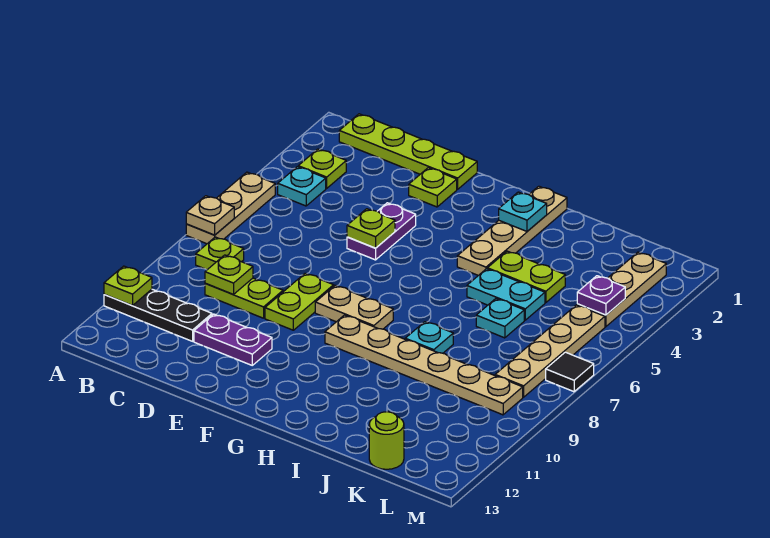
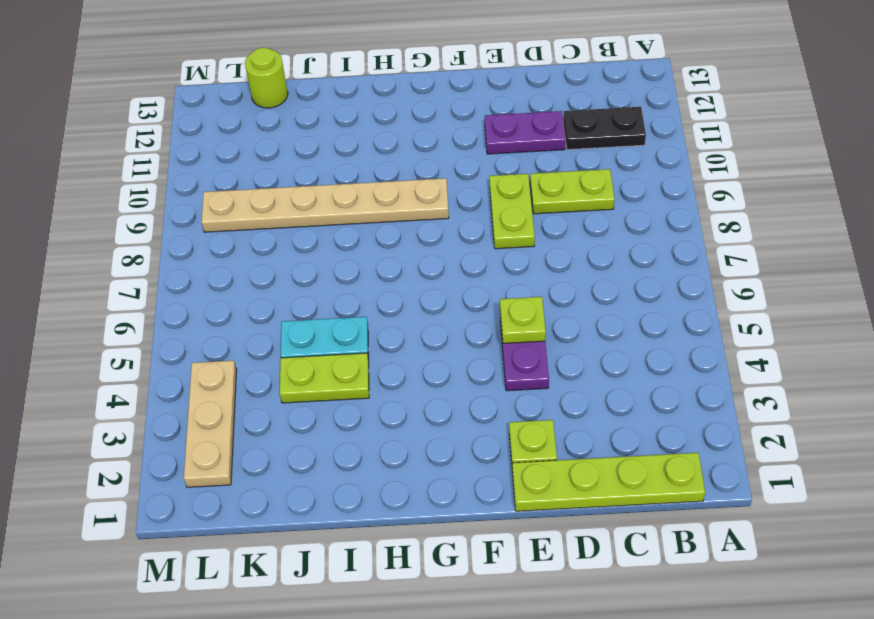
black plate B11:C11 level 1 -> black plate A11:C11 level 1
none -> tan plate A5:A7 level 1
none -> lime plate B3 level 1
none -> cyan plate B4 level 1

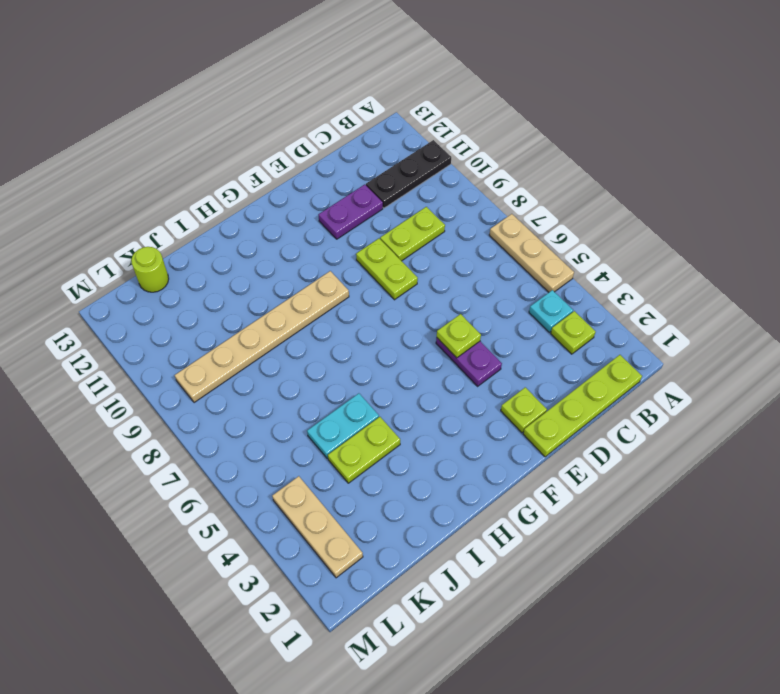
none -> lime plate B8 level 1
none -> tan plate F8:G8 level 1
none -> tan plate H1:H4 level 1

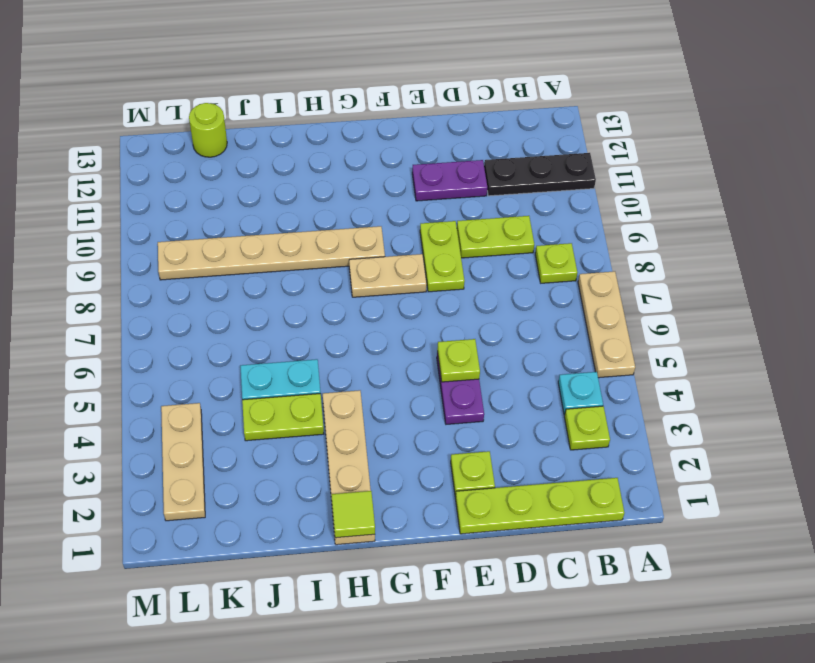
lime tile H1 level 2 -> none
none -> cyan plate I8 level 1
none -> cyan plate J6 level 1
none -> tan plate L5:L8 level 1

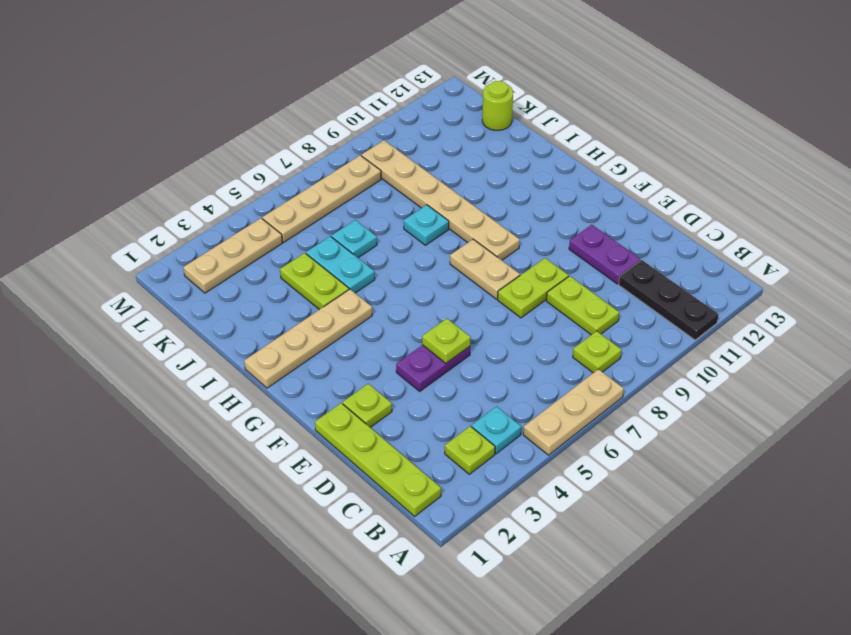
none -> black tile M7 level 1
none -> tan plate A7 level 2
none -> lime plate A11 level 2

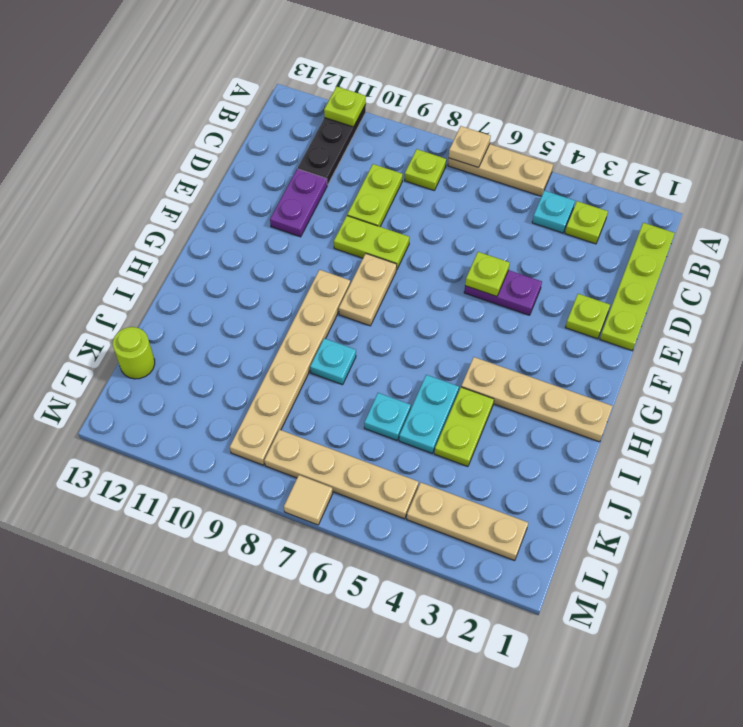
tan tile M7 level 1 -> black tile M7 level 1
none -> lime plate C9 level 2
none -> cyan plate H2 level 2
none -> purple plate L4 level 2

